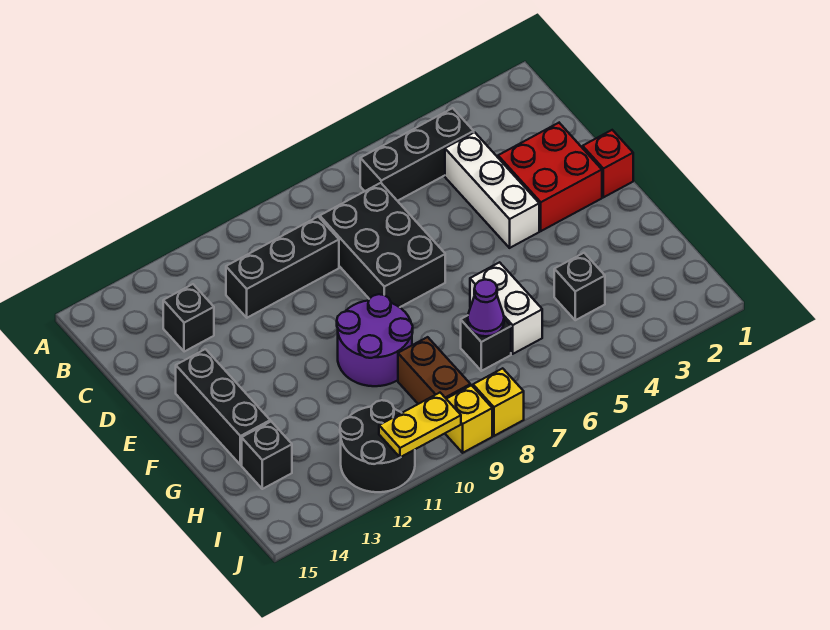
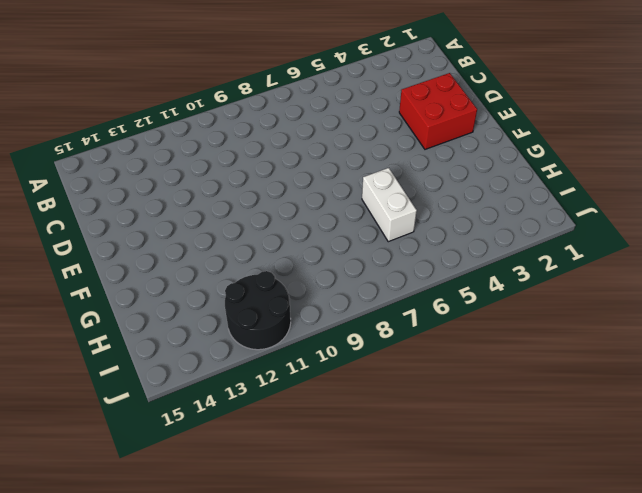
none -> black brick B4:B6 level 1
none -> white brick C4:E4 level 1
none -> black brick C7:E8 level 1

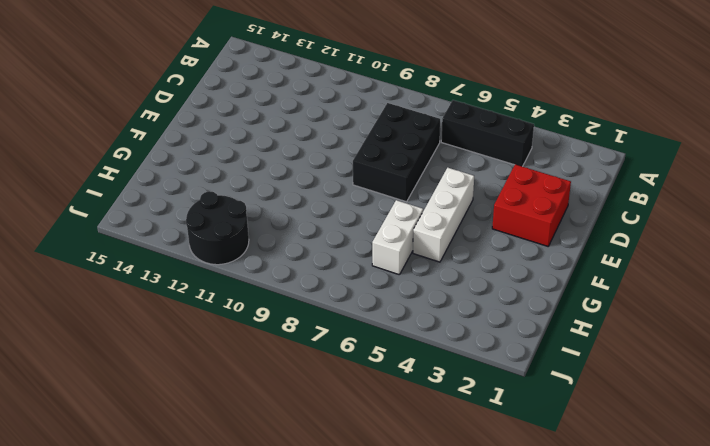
white brick E5:G5 level 1 -> white brick C4:E4 level 1
none -> black brick C9:C11 level 1
none -> black brick C13 level 1
none -> red brick E1 level 1

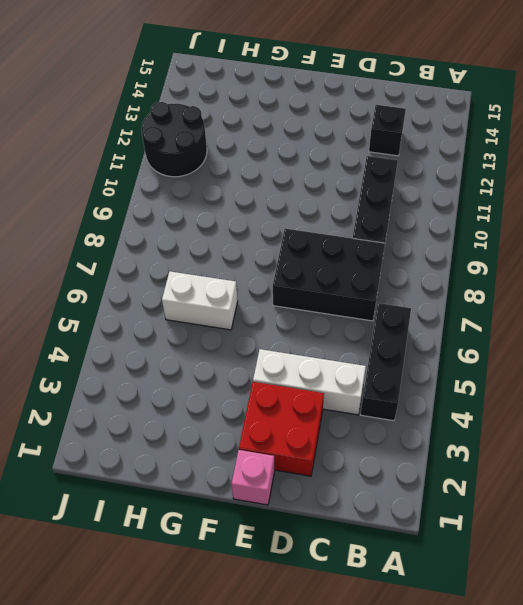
pink brick E1 level 1 -> red brick E1 level 1
none -> black brick E14:G14 level 1
none -> purple round brick F9:G10 level 1
none -> black brick H4 level 1

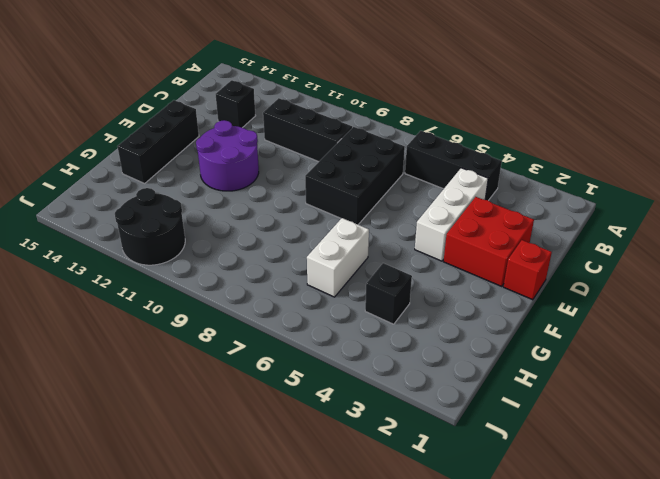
purple round brick E11:F12 level 1 -> purple round brick F9:G10 level 1
none -> black brick H7 level 1
none -> brown brick H9:I9 level 1
none -> black brick H14 level 1

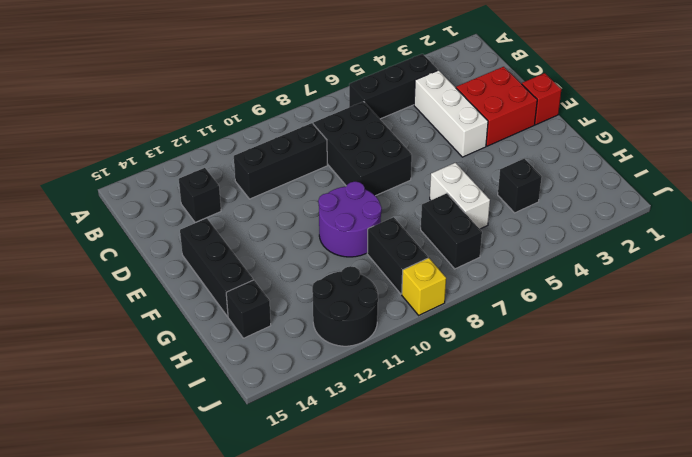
black brick H7:I7 level 1 -> black brick H7 level 1
black brick H9:I9 level 1 -> brown brick H9:I9 level 1
none -> yellow brick J8 level 1
none -> purple cone H7 level 2
none -> yellow plate J10:J11 level 2

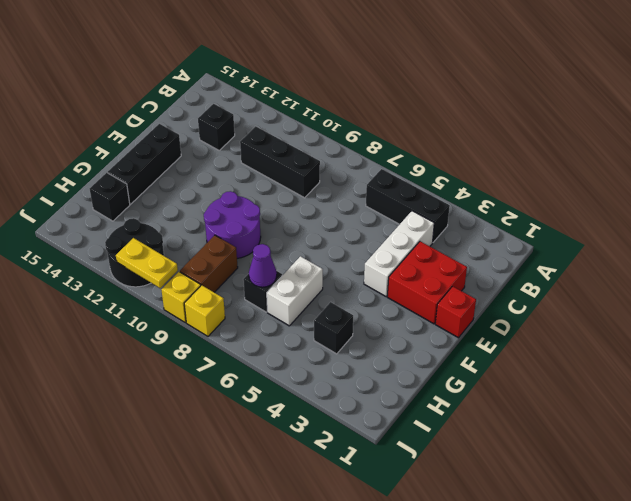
none -> black brick C7:E8 level 1

